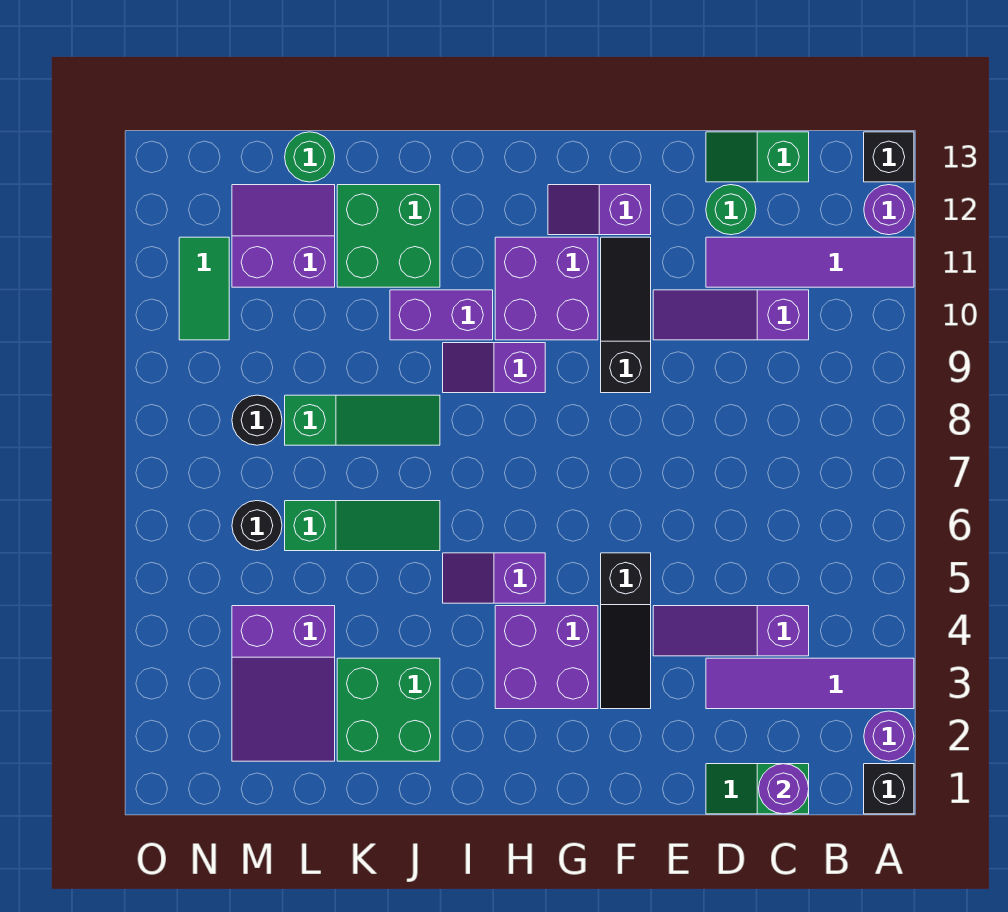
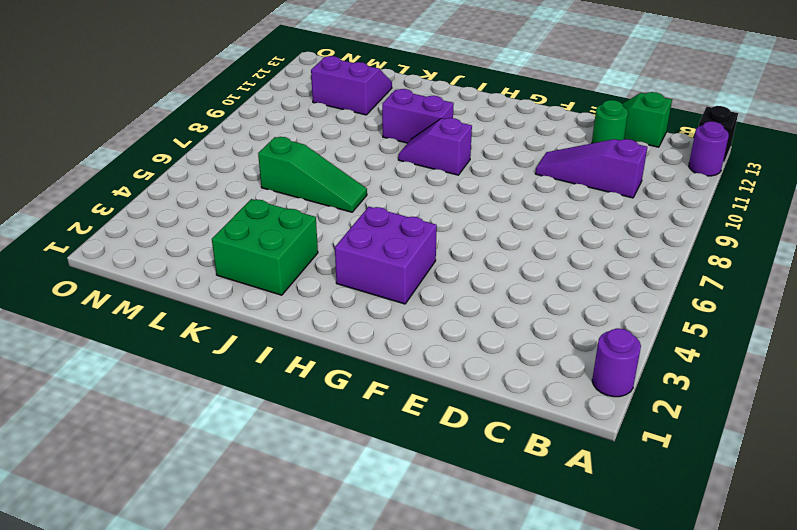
none -> black brick A1 level 1
none -> purple tile A3:D3 level 1
none -> purple tile A11:D11 level 1
none -> green slope C1:D1 level 1 top C

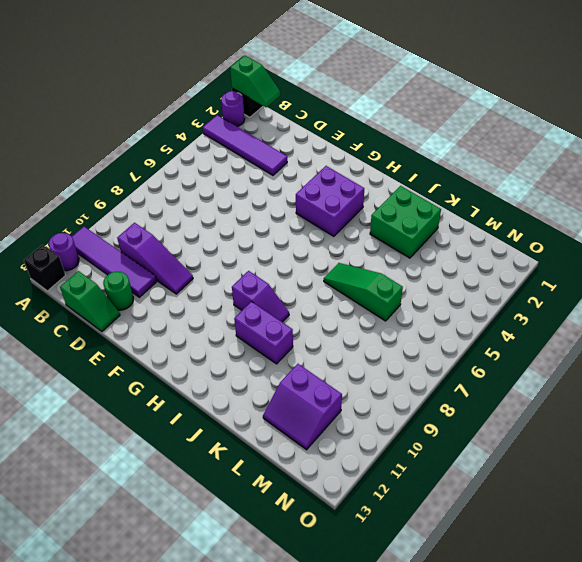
green slope A1:B1 level 2 top A -> green slope C1:D1 level 1 top C
none -> purple slope C4:E4 level 1 top C
none -> black slope F3:F5 level 1 top 5
none -> black slope F9:F11 level 1 top 9
none -> purple slope F12:G12 level 1 top F

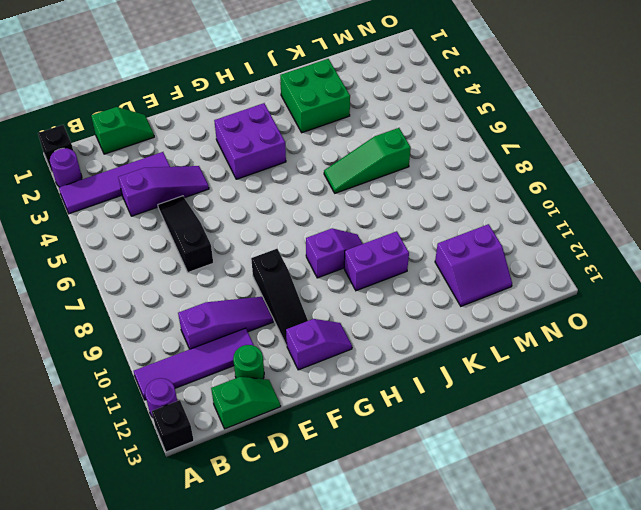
black slope D5:D7 level 1 top 7 -> black slope F3:F5 level 1 top 5
none -> purple brick G10:H11 level 1
none -> purple slope H5:I5 level 1 top H
none -> green slope J8:L8 level 1 top L
none -> green brick J11:K12 level 1

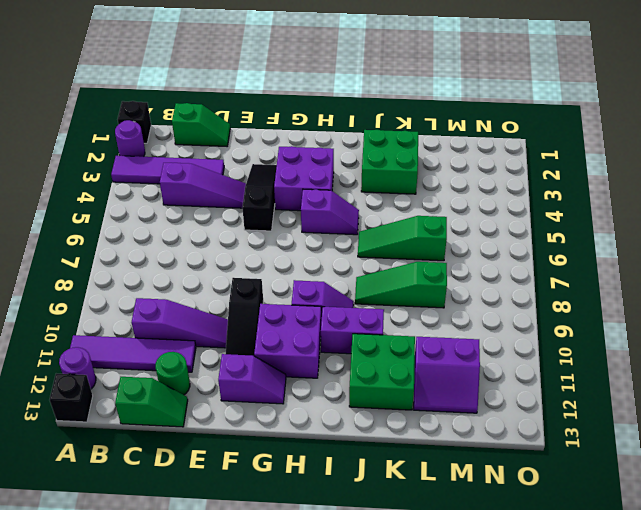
none -> purple slope L2:M4 level 1 top 4
none -> green round brick L13 level 1
none -> black round brick M6 level 1
none -> black round brick M8 level 1

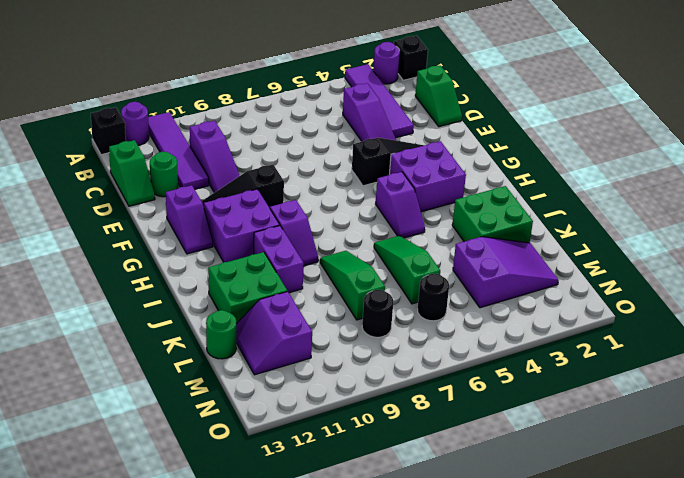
none -> green tile N10:N11 level 1
none -> purple round brick C1 level 2

